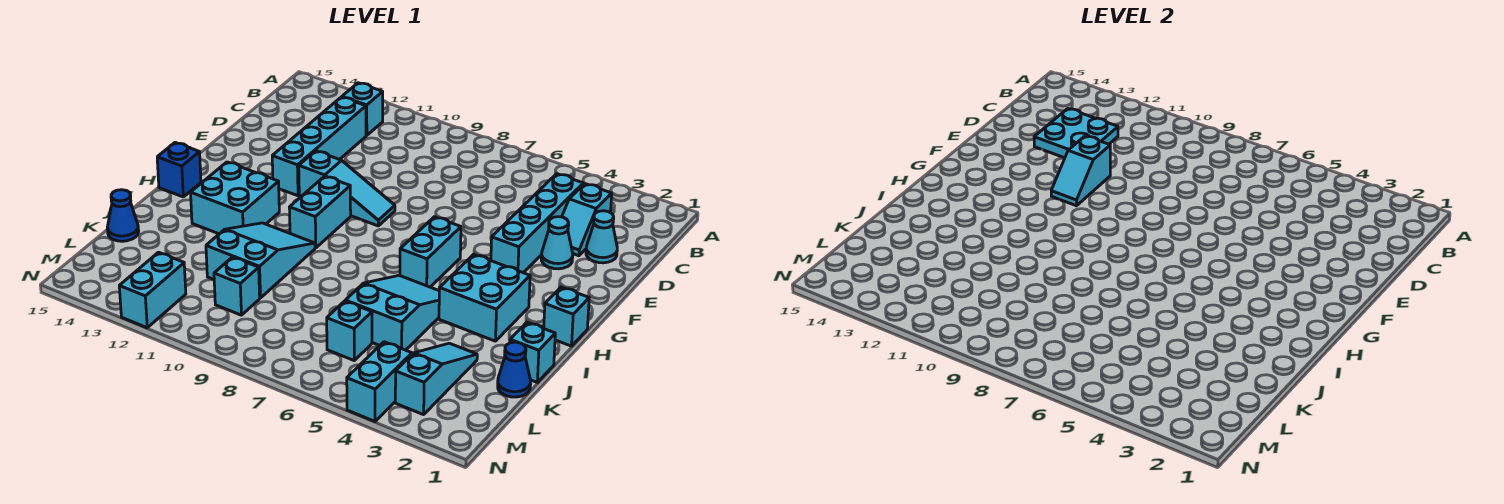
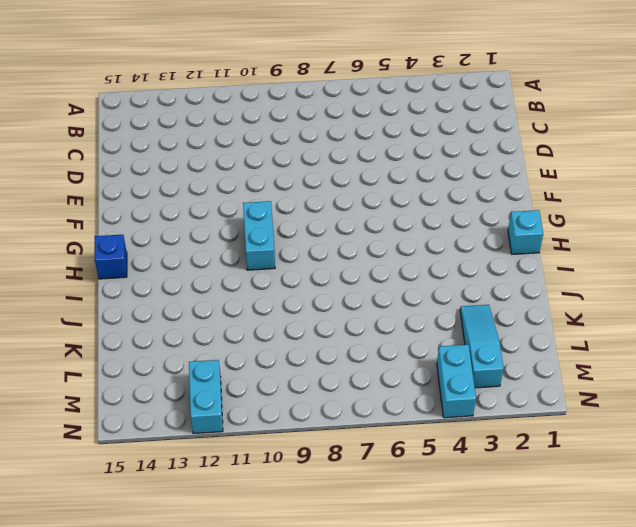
none -> cyan brick B12 level 1
none -> cyan slope C3:D3 level 1 top C
none -> cyan brick C4:F4 level 1

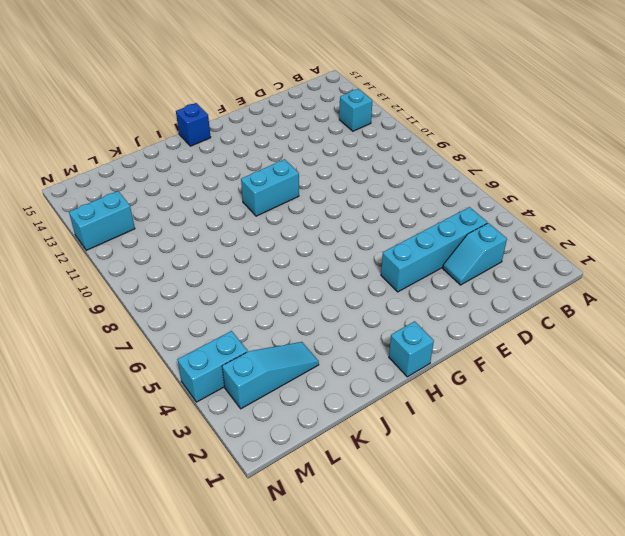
none -> cyan brick C12:F12 level 1
none -> cyan cone D2 level 1
none -> cyan cone E3 level 1

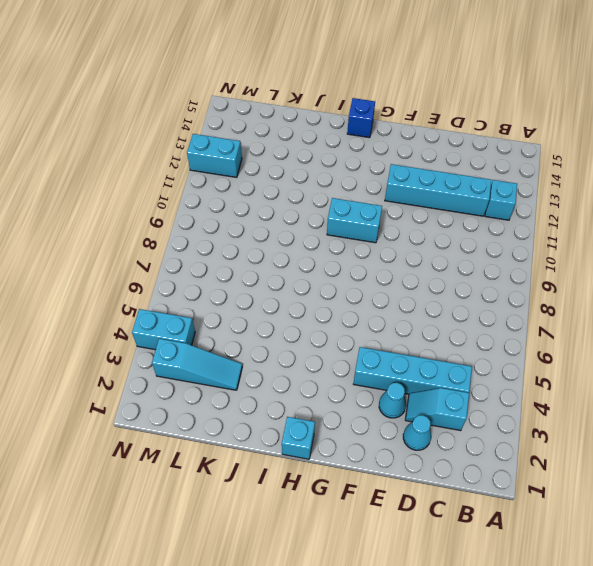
none -> cyan slope F9:F11 level 1 top 11
none -> cyan brick G6:H6 level 1
none -> cyan brick H3:I4 level 1

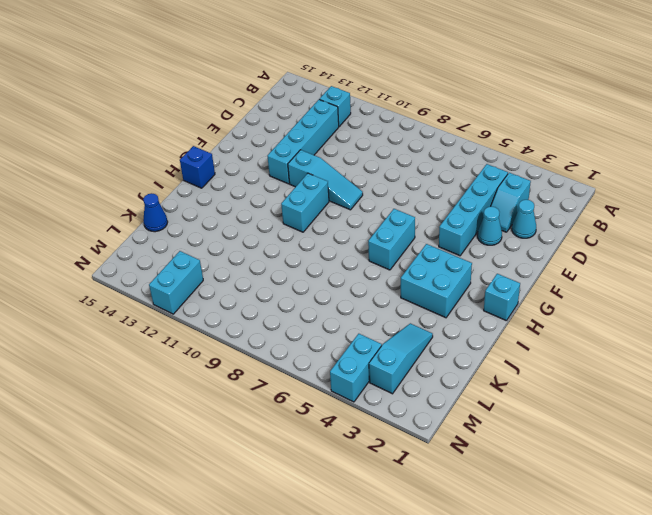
none -> cyan brick H12:I13 level 1
none -> cyan slope I5:K6 level 1 top K
none -> cyan slope I10:K11 level 1 top K

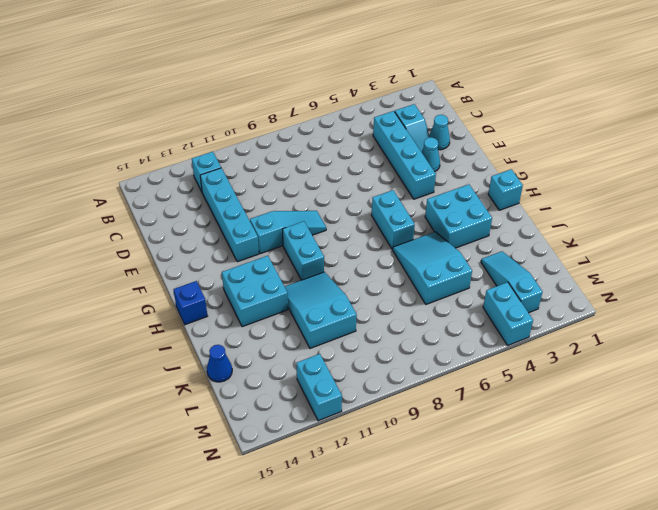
none -> cyan brick J1 level 1
none -> blue cone K1 level 1
none -> cyan brick L6 level 1

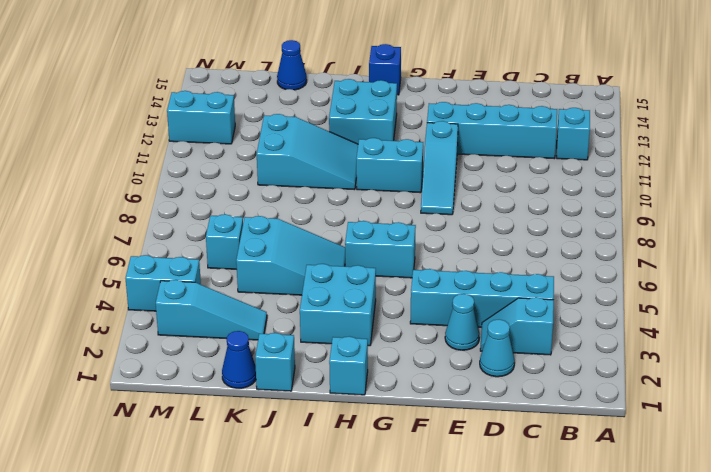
none -> cyan brick L10 level 1
none -> cyan plate C12:D13 level 2
none -> cyan slope E11:F11 level 2 top E

